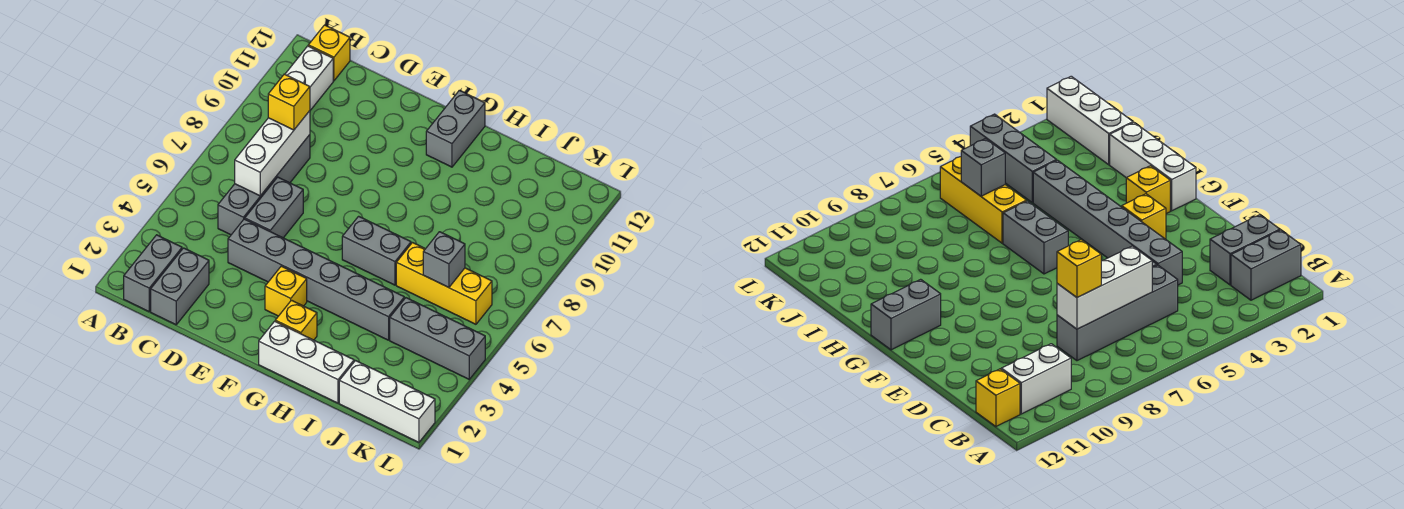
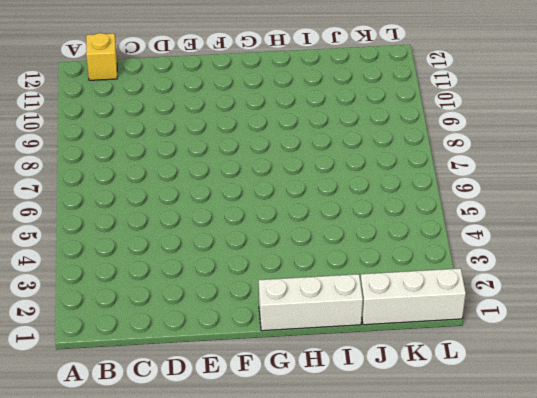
none -> grey brick B1:B2 level 1
none -> white brick B10:B11 level 1
none -> grey brick C1:C2 level 1

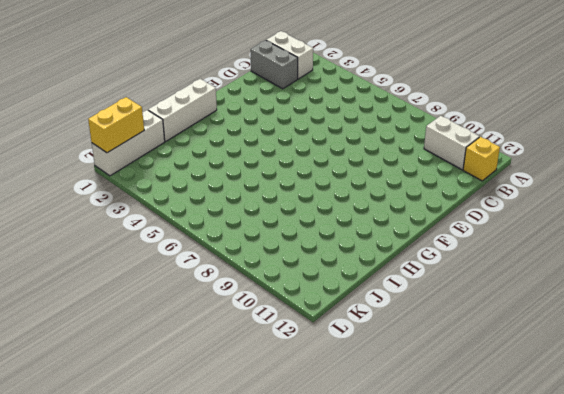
white brick B1:B2 level 1 -> grey brick B1:B2 level 1
yellow brick K1:L1 level 2 -> none
none -> grey brick C5:C8 level 1
none -> grey brick D4:I4 level 1
none -> grey brick D5:D6 level 1

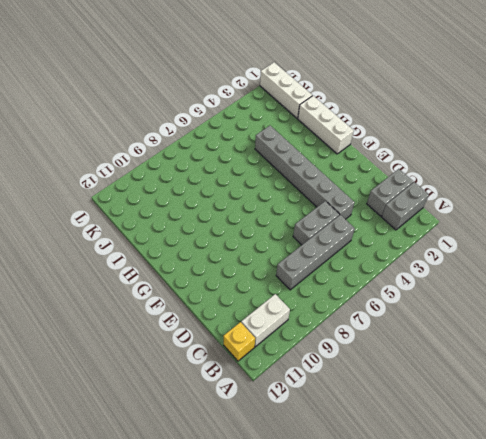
none -> yellow brick F3 level 1
none -> yellow brick G2 level 1
none -> grey brick G6:H6 level 1

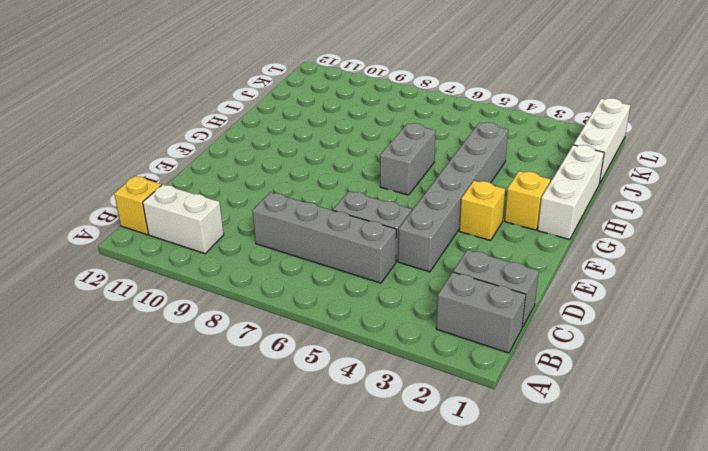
none -> grey brick G11:G12 level 1
none -> yellow brick I6:K6 level 1
none -> grey brick J4:L4 level 1

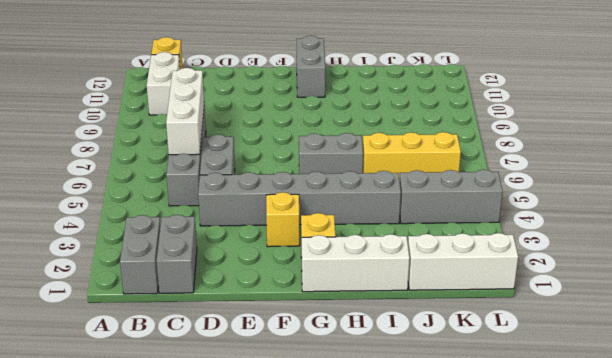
none -> grey brick J6 level 2
none -> yellow brick C8 level 3

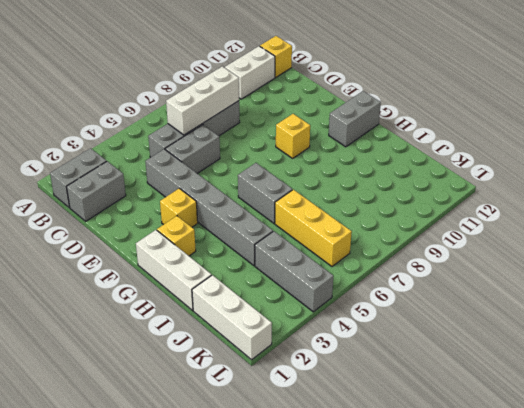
yellow brick F9 level 1 -> yellow brick C8 level 3
none -> grey brick J6 level 2

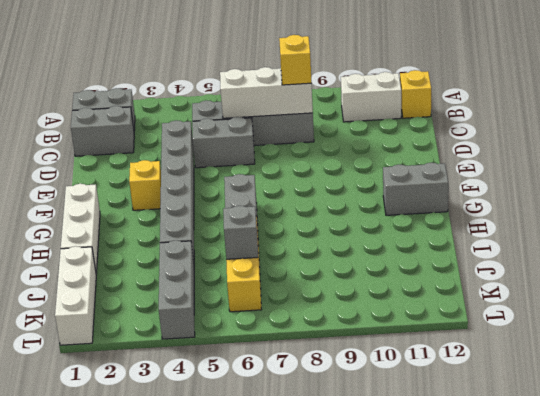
none -> yellow brick G2 level 1

